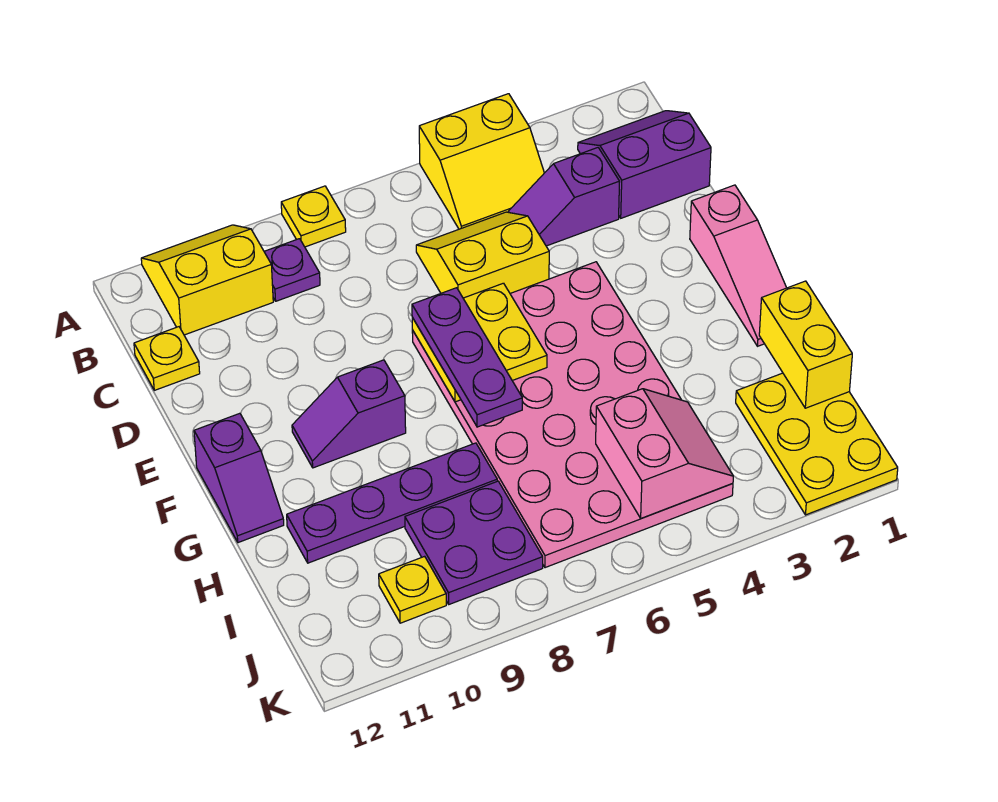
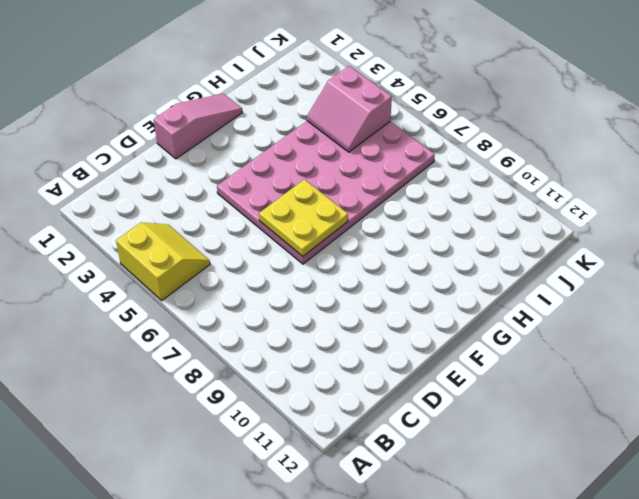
pink slope I4:J5 level 2 top J -> pink slope I4:J5 level 2 top 5
none -> yellow plate A8 level 1
none -> yellow slope A10:B11 level 1 top B
none -> purple slope B1:C2 level 1 top C

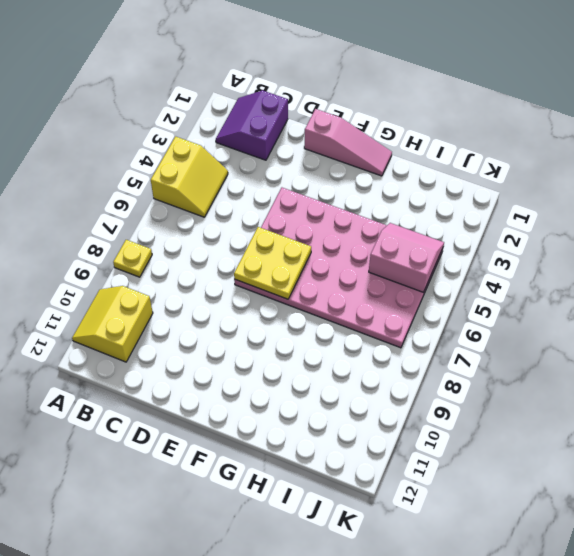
none -> purple plate B9 level 1
none -> purple slope C3:C4 level 1 top 3
none -> yellow slope C5:D6 level 1 top D

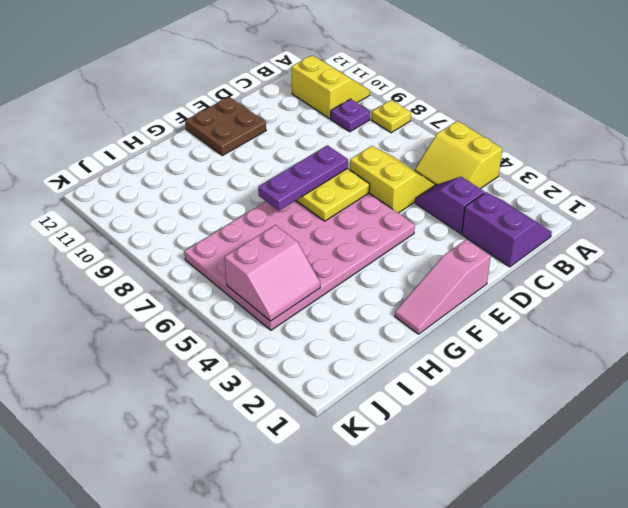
brown plate E11:F12 level 1 -> purple slope F12:G12 level 1 top F
none -> yellow plate C12 level 1
none -> purple slope F9:F10 level 1 top 9
none -> purple plate H8:H11 level 1

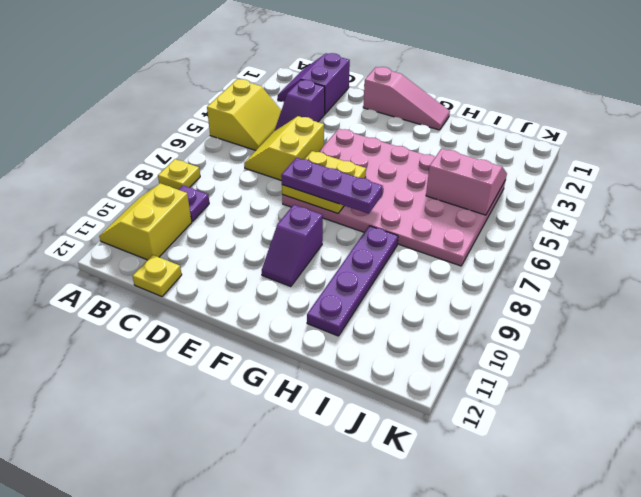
none -> purple slope F12:G12 level 1 top F
none -> yellow plate I1:K2 level 1
none -> purple plate I8:J9 level 1

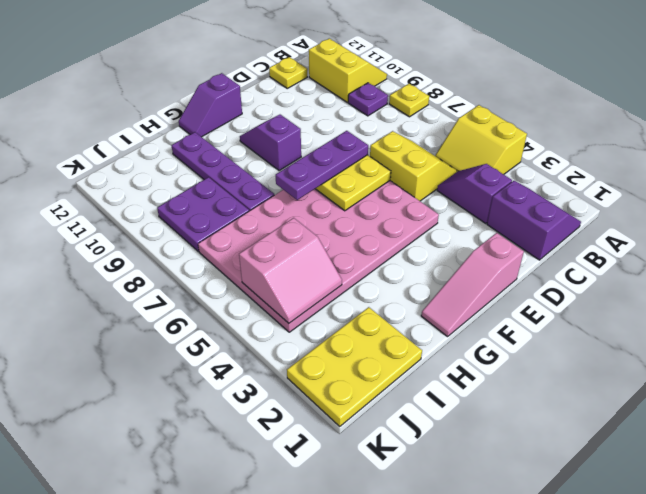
none -> yellow plate J10 level 1
none -> yellow brick H1:I1 level 2

